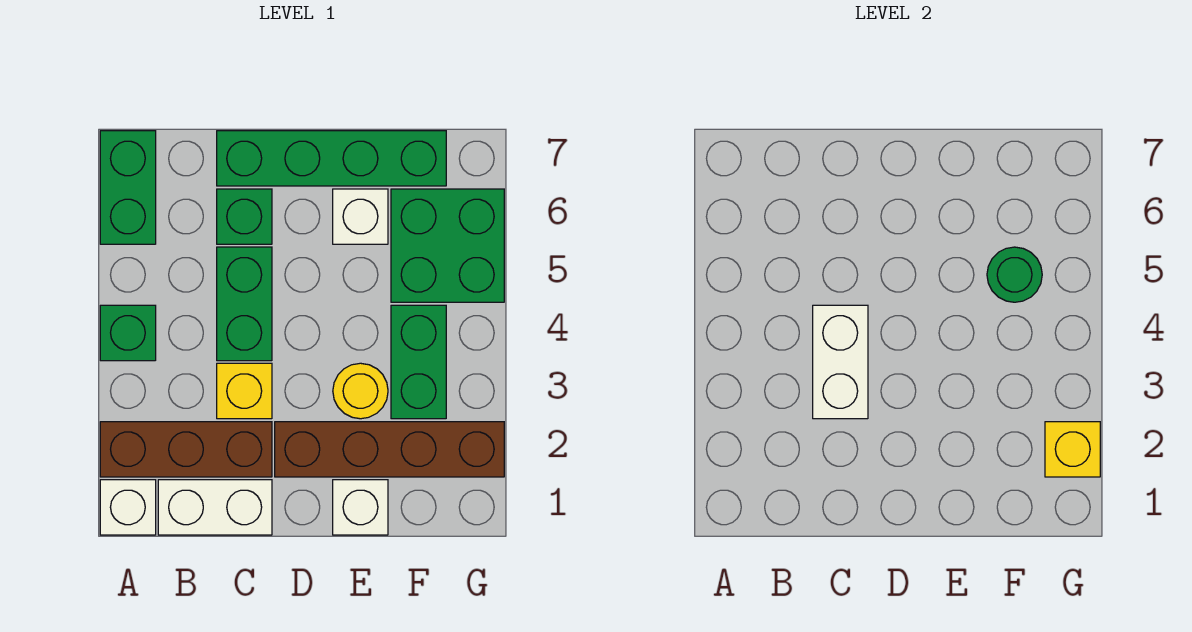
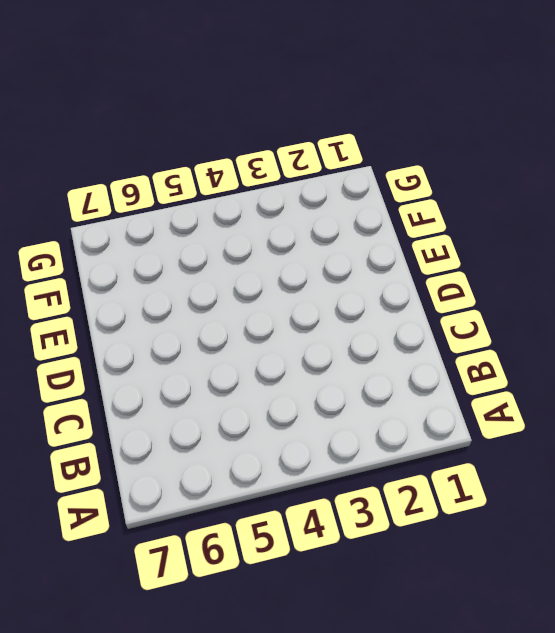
none -> white brick A1 level 1
none -> brown brick A2:C2 level 1
none -> green brick A4 level 1

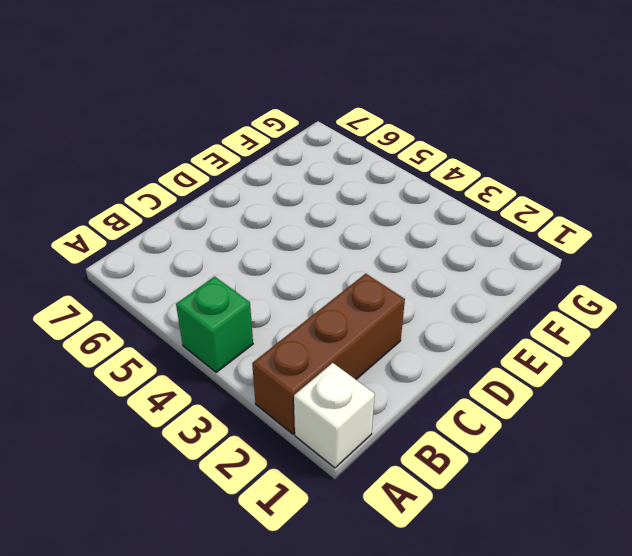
none -> green brick A6:A7 level 1
none -> white brick B1:C1 level 1
none -> yellow brick C3 level 1

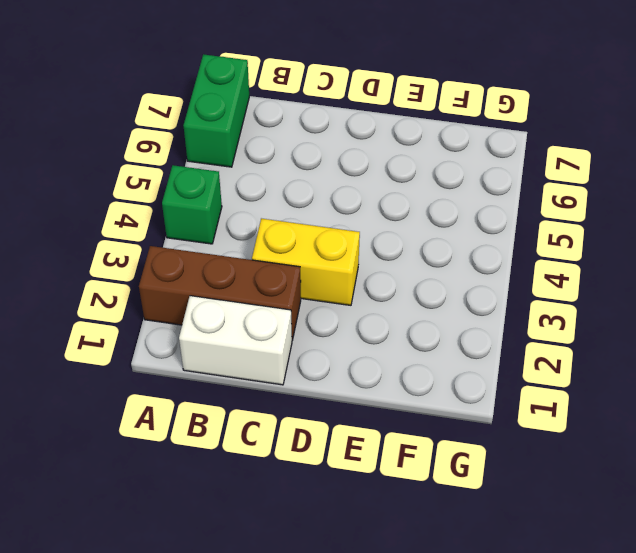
yellow brick C3:D3 level 1 -> yellow brick C3 level 1
none -> white brick A1 level 1
none -> green brick C4:C5 level 1
none -> green brick C6 level 1

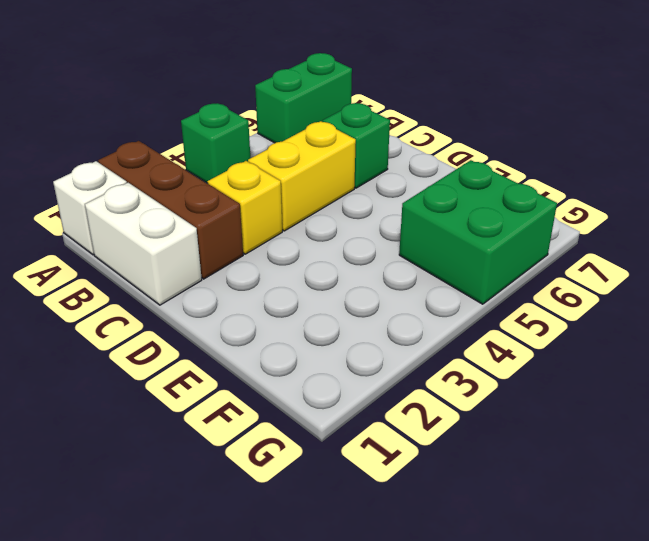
yellow brick C4:C5 level 1 -> green brick C4:C5 level 1
none -> green brick C7:F7 level 1
none -> brown brick D2:G2 level 1
none -> white brick E1 level 1

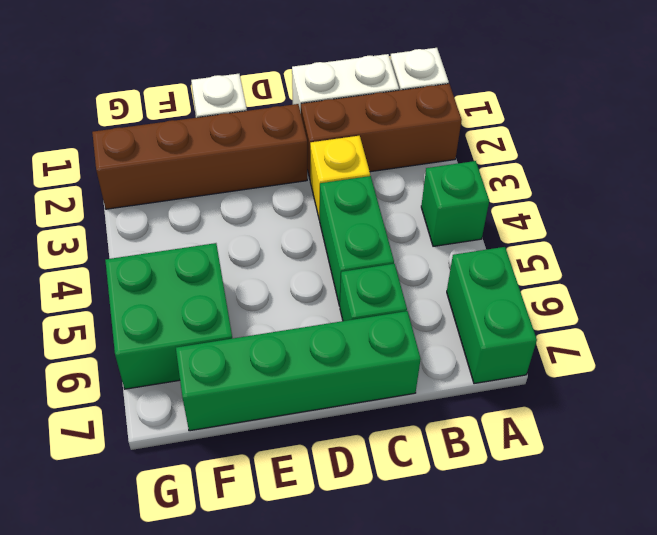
none -> yellow round brick E3 level 1
none -> white brick E6 level 1
none -> green brick F3:F4 level 1

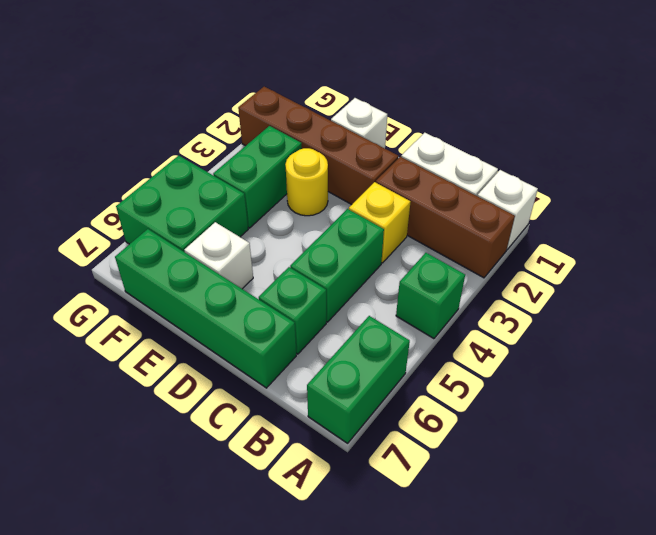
none -> white brick C3:C4 level 2
none -> green round brick F5 level 2
none -> yellow brick G2 level 2

